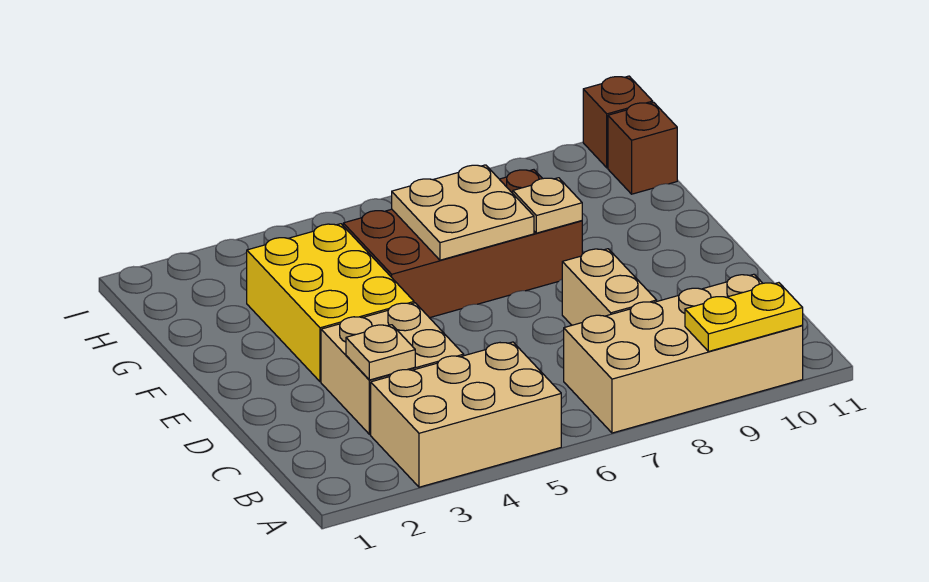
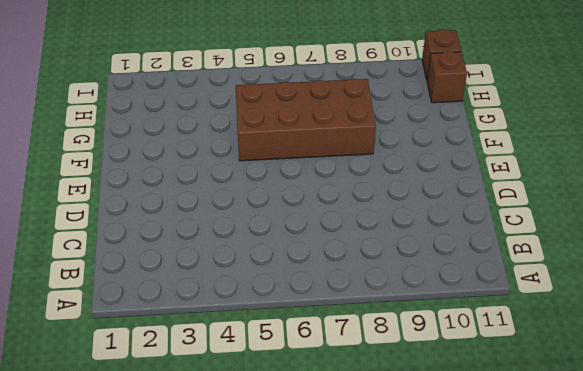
none -> tan brick A3:B5 level 1
none -> tan brick A7:B10 level 1
none -> tan brick C3:D4 level 1

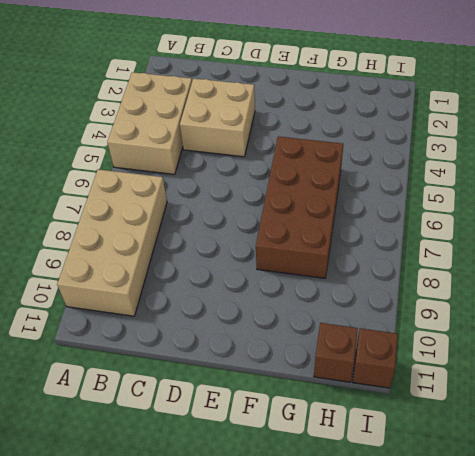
none -> tan brick C8:D8 level 1
none -> yellow brick E3:G4 level 1
none -> yellow plate A9:A10 level 2

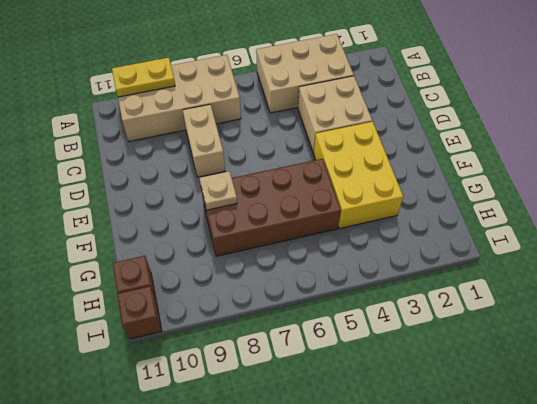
none -> tan plate C3 level 2
none -> tan plate F6:G7 level 2

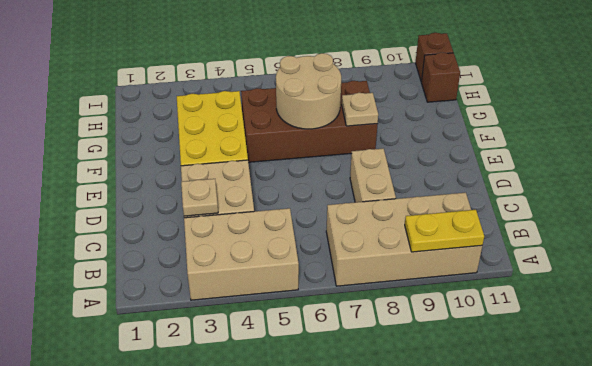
tan round brick F6:G7 level 2 -> tan plate F6:G7 level 2

